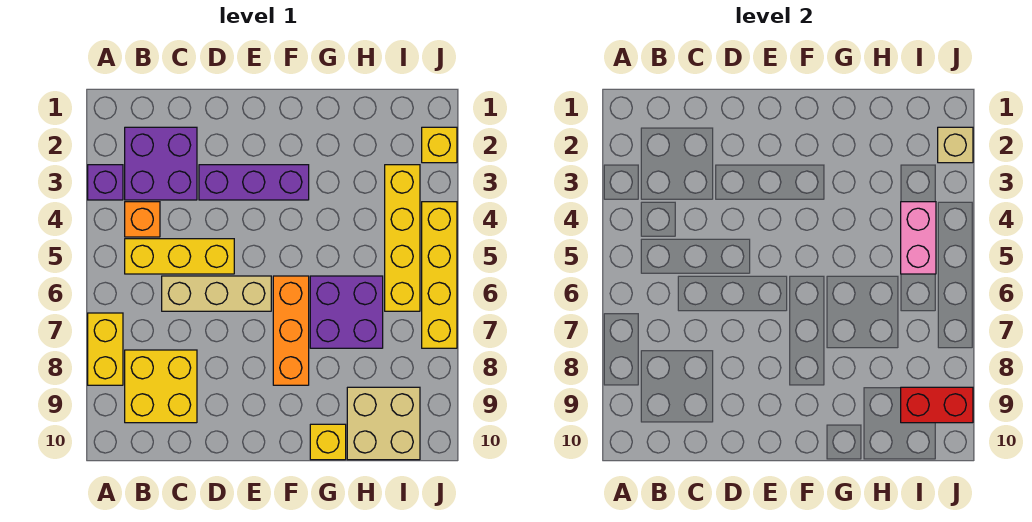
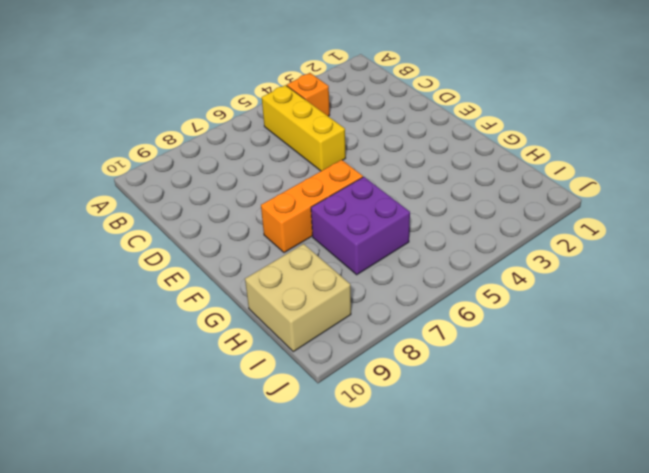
none -> purple brick A3 level 1
none -> yellow brick A7:A8 level 1
none -> purple brick B2:C3 level 1

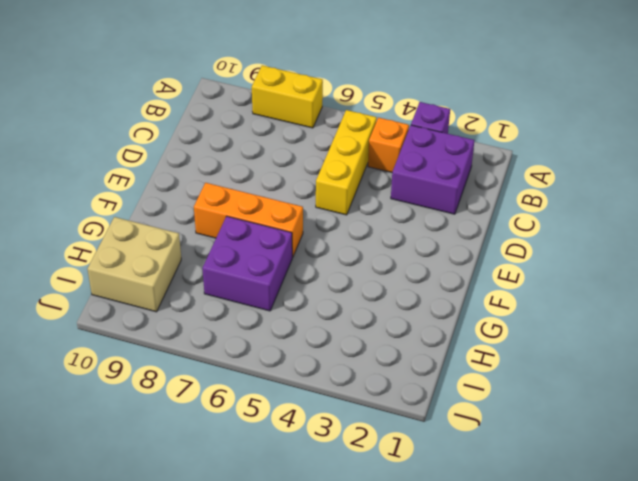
none -> yellow brick B8:C9 level 1
none -> tan brick C6:E6 level 1
none -> purple brick D3:F3 level 1

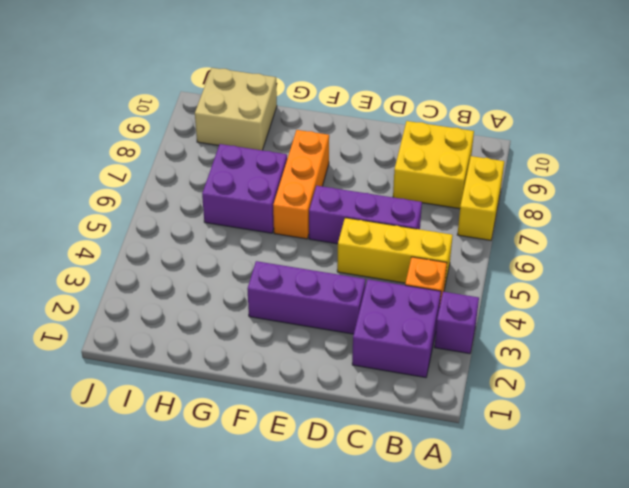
purple brick C6:E6 level 1 -> tan brick C6:E6 level 1
none -> yellow brick G10 level 1
none -> yellow brick I3:I6 level 1
none -> yellow brick J2 level 1

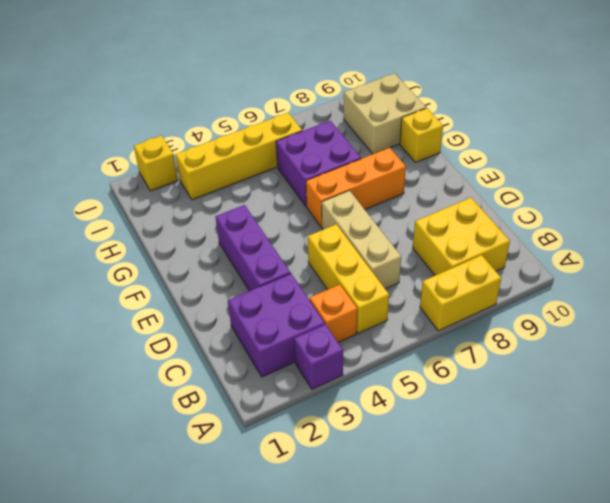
none -> yellow brick J4:J7 level 1
none -> pink brick I4:I5 level 2
none -> red brick I9:J9 level 2

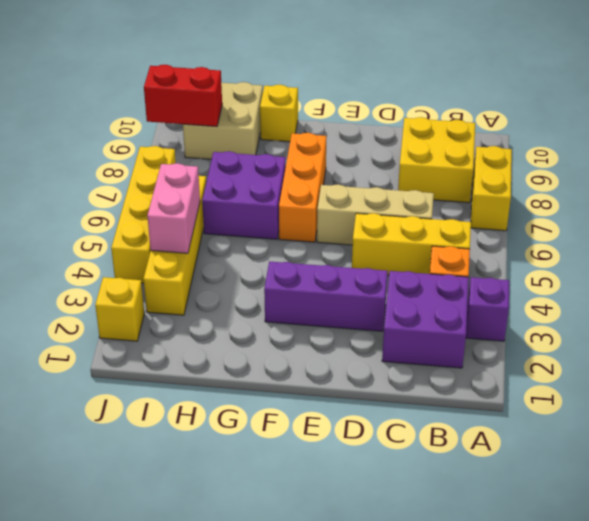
none -> tan brick J2 level 2

